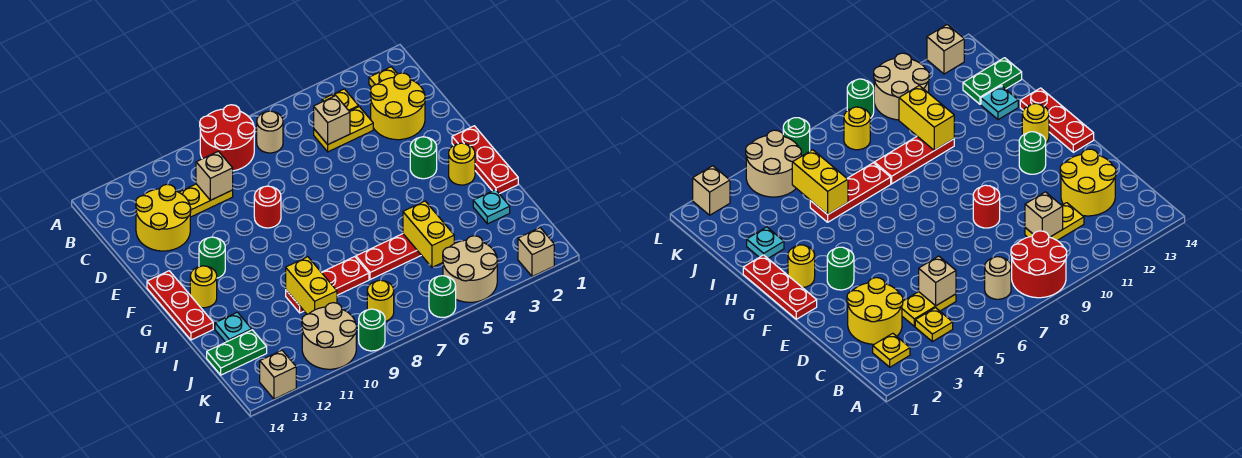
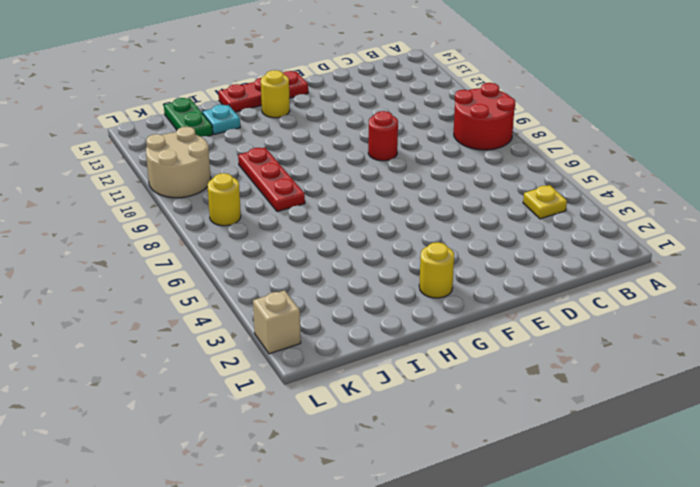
none -> yellow plate B2 level 1
none -> tan round brick B7 level 1
none -> yellow round brick C2:D3 level 1
none -> yellow plate C4:C5 level 1

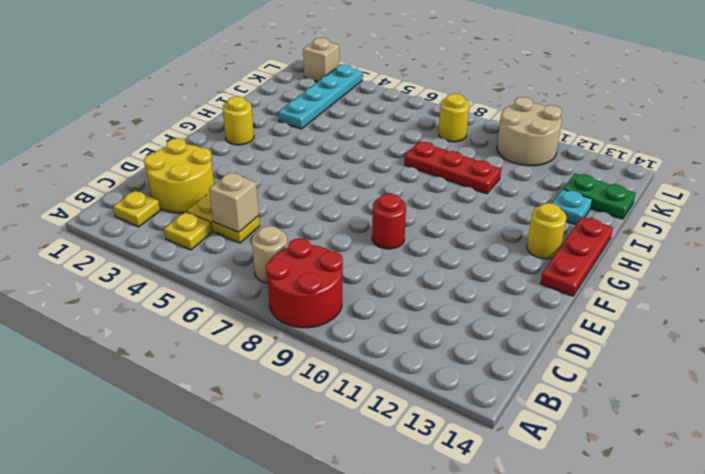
cyan plate I3:L3 level 1 -> none
none -> yellow plate C10:C11 level 1
none -> yellow round brick C12:D13 level 1
none -> red plate F1:H1 level 1
none -> green round brick F3 level 1

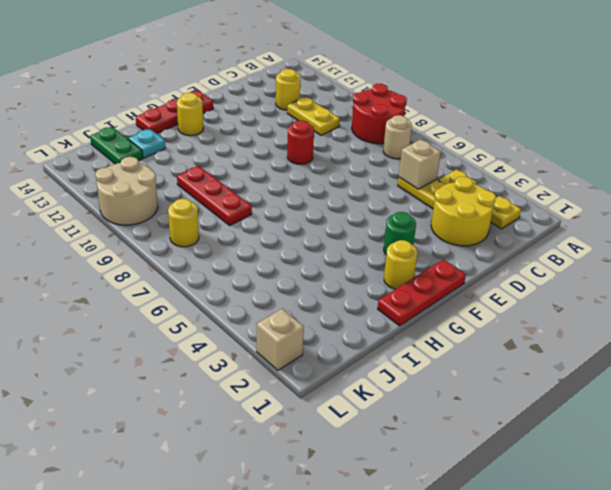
yellow round brick C12 level 1 -> yellow round brick C12:D13 level 1
none -> green round brick F12 level 1
none -> cyan plate I2 level 1
none -> red plate I5:I7 level 1
none -> tan round brick K4:L5 level 1

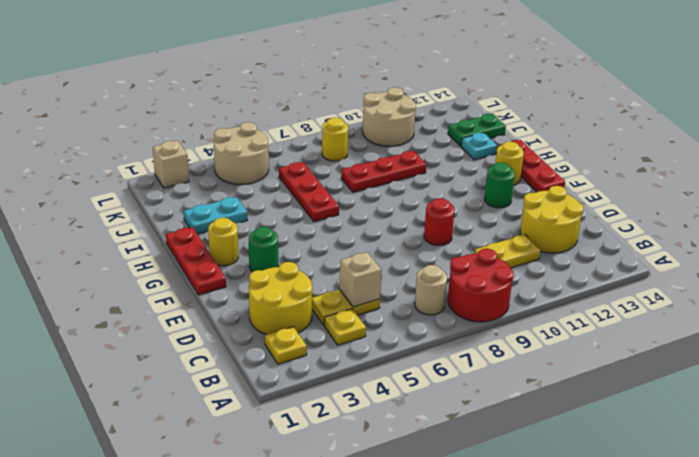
red plate H6:J6 level 1 -> red plate I5:I7 level 1
cyan plate I2:I3 level 1 -> cyan plate I2 level 1
none -> green round brick L6 level 1
none -> green round brick L9 level 1
none -> tan brick L13 level 1
none -> tan brick C10 level 2

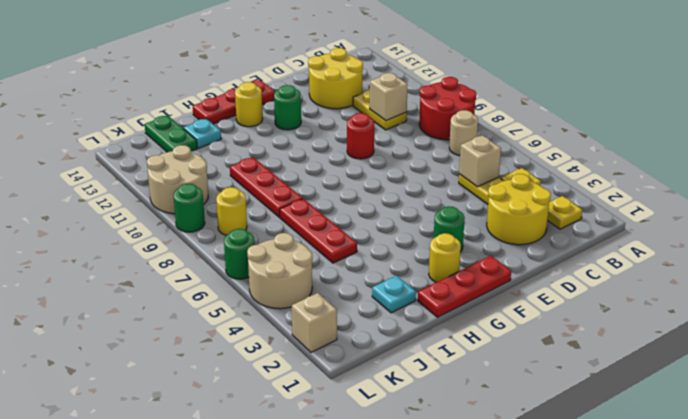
none -> tan brick L13 level 1
none -> yellow brick I5:J5 level 2
none -> yellow brick I10:J10 level 2

